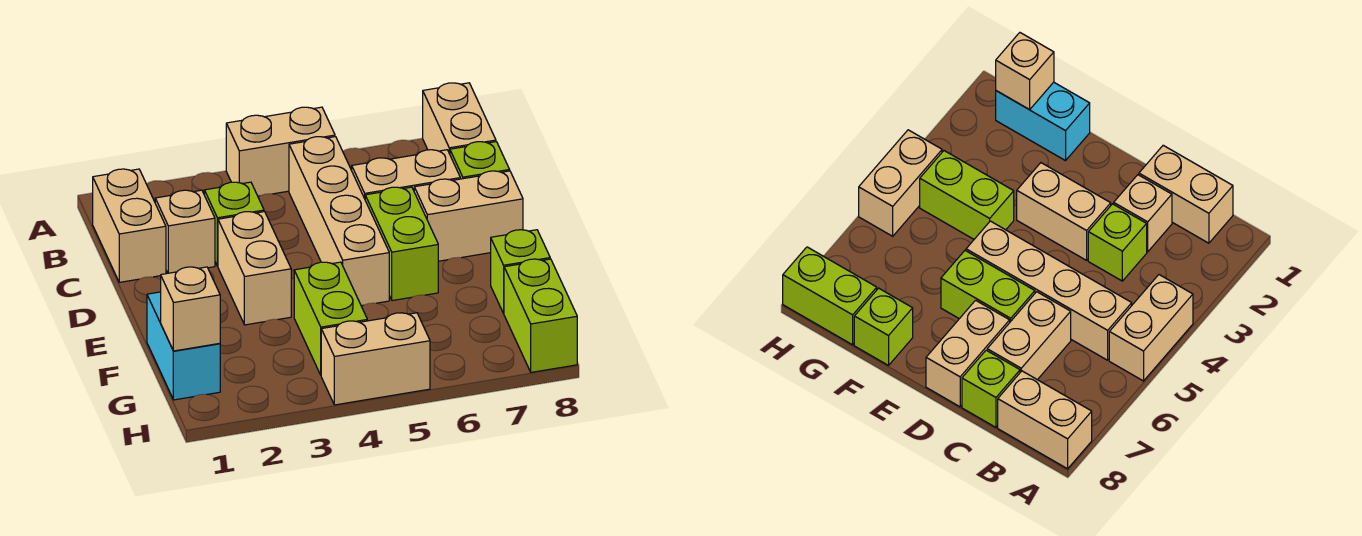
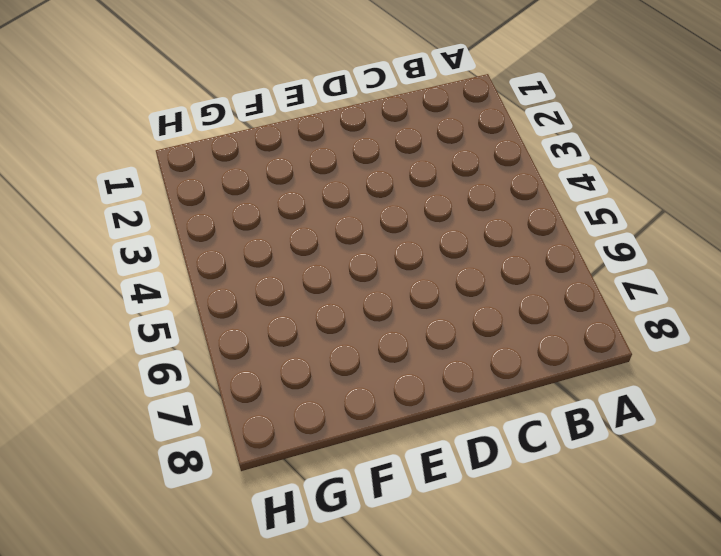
none -> tan brick A4:A5 level 1
none -> tan brick A8:B8 level 1
none -> tan brick B1:C1 level 1

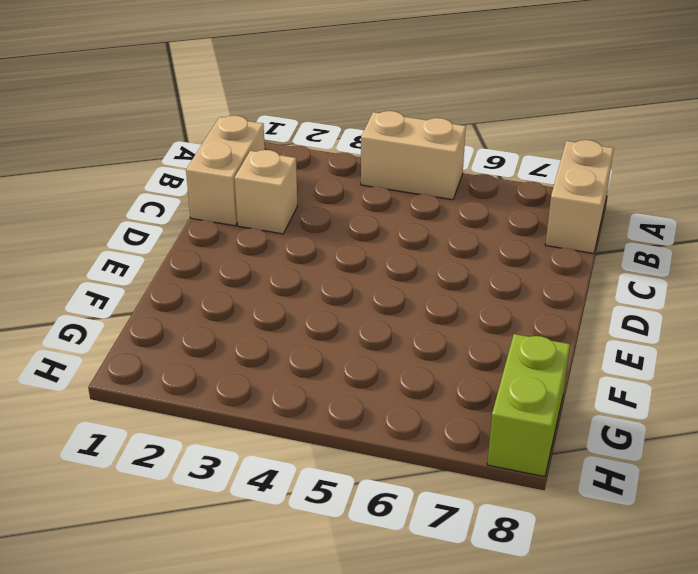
none -> tan brick B5:E5 level 1
none -> lime brick C3 level 1
none -> tan brick C6:C7 level 1

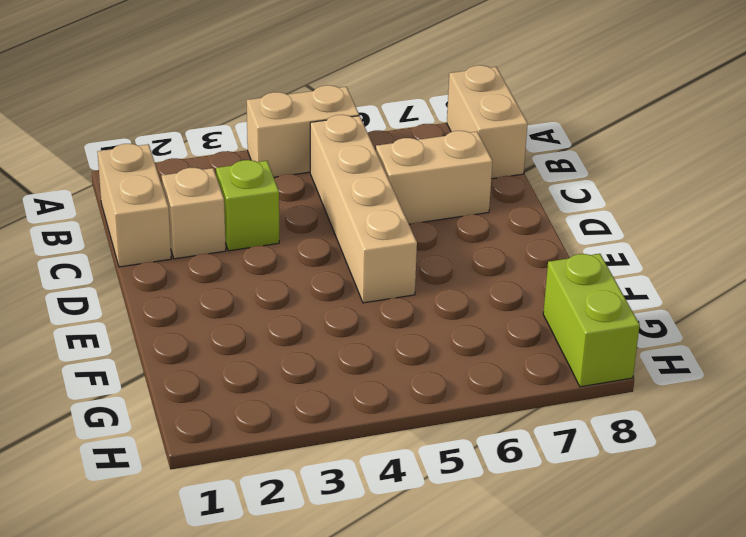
none -> lime brick C8 level 1
none -> tan brick D3:E3 level 1
none -> lime brick D6:E6 level 1

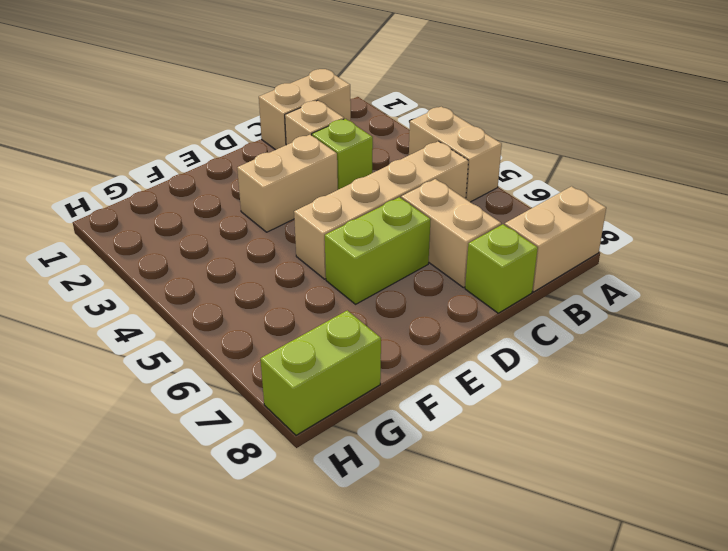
none -> tan brick D7:D8 level 1
none -> cyan brick F1:G1 level 1
none -> lime brick F4:G4 level 1

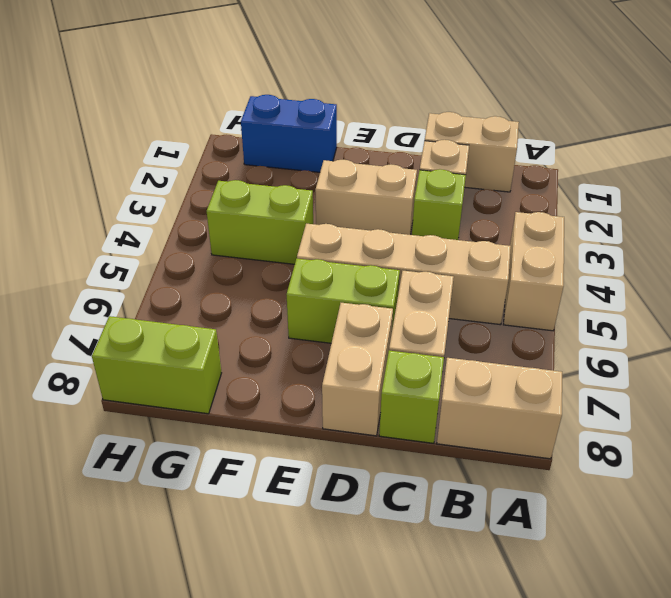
blue brick F1:G1 level 1 -> cyan brick F1:G1 level 1
none -> lime brick F8 level 1
none -> tan brick H4:H5 level 1
none -> tan brick G1 level 2

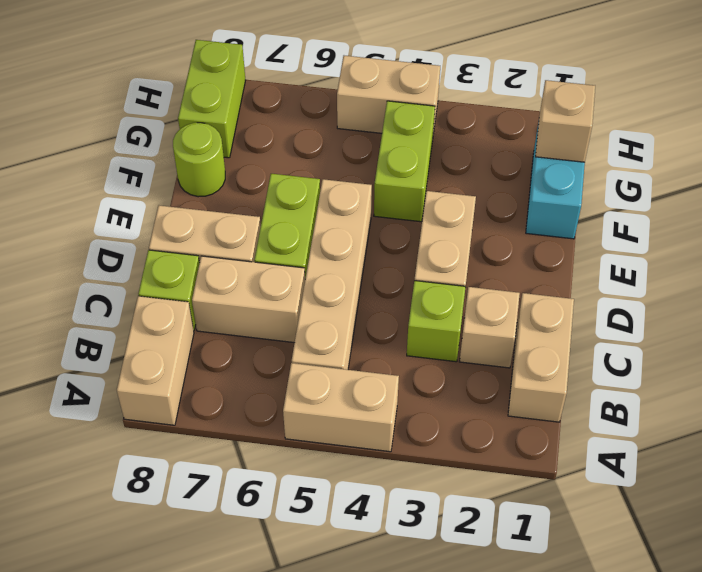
lime round brick F8 level 1 -> lime brick F8 level 1

